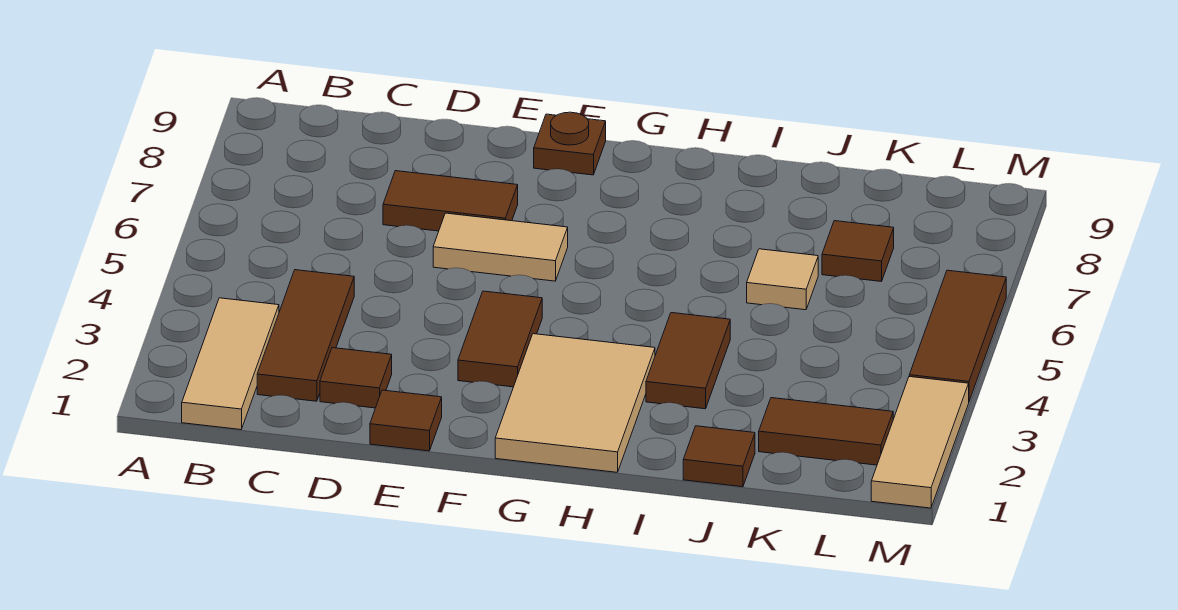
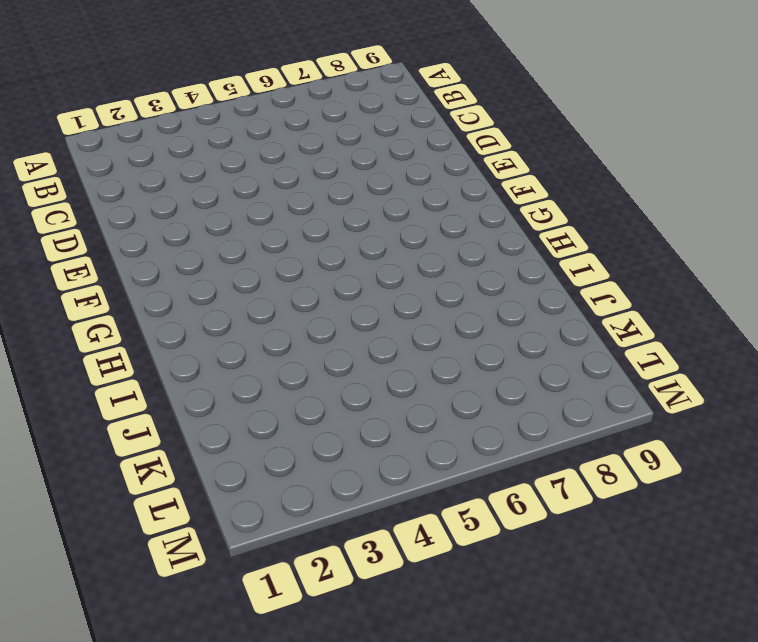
none -> tan tile B1:B3 level 1
none -> brown tile C2:C4 level 1
none -> brown tile D2 level 1

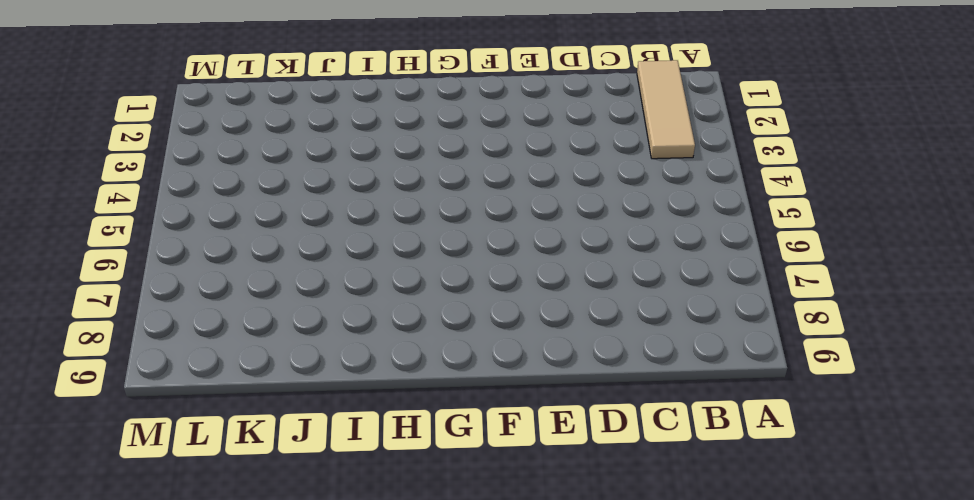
none -> brown tile C2:C4 level 1
none -> brown tile D2 level 1
none -> brown tile D7:E7 level 1

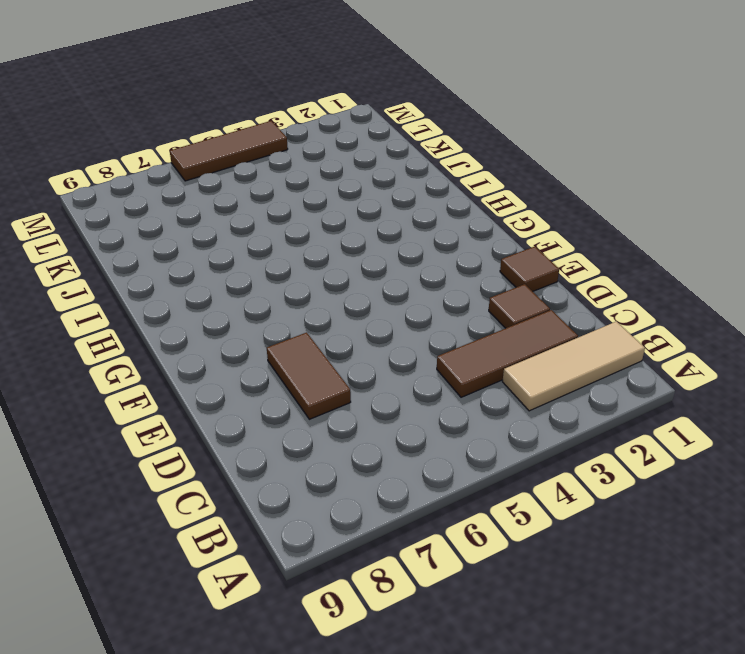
none -> tan tile E6:F6 level 1
none -> brown tile F3:F4 level 1
none -> brown plate F9 level 1

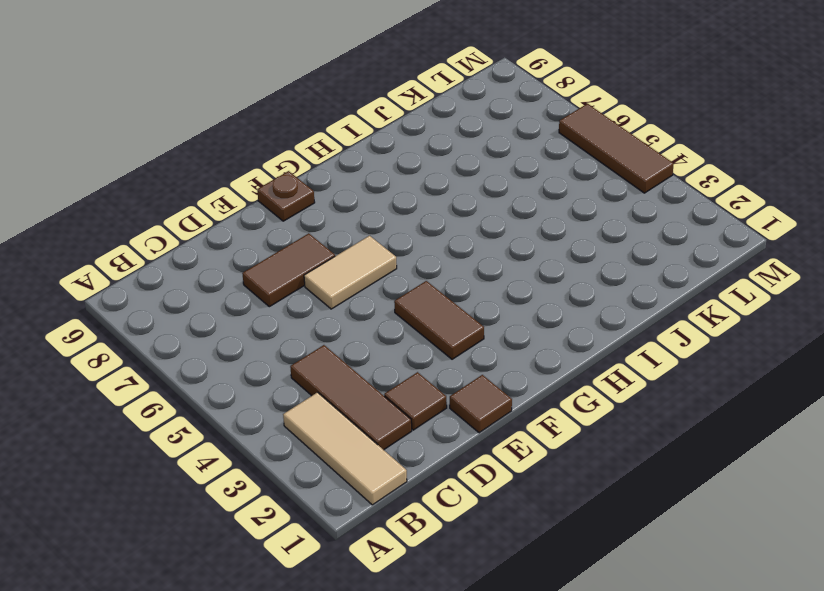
none -> tan tile G1:H3 level 1
none -> brown tile I3:I4 level 1
none -> brown tile J1 level 1

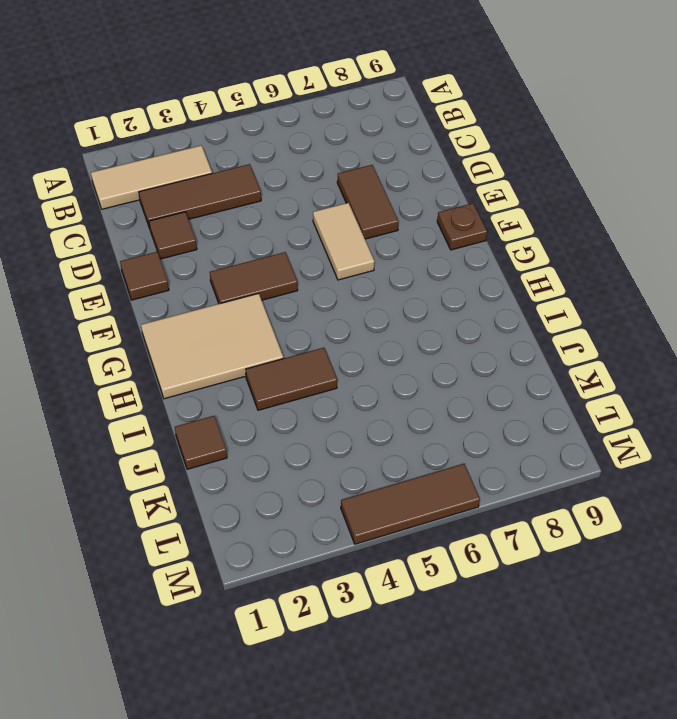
none -> tan tile J6 level 1
none -> brown tile K2:L2 level 1
none -> brown tile K7 level 1

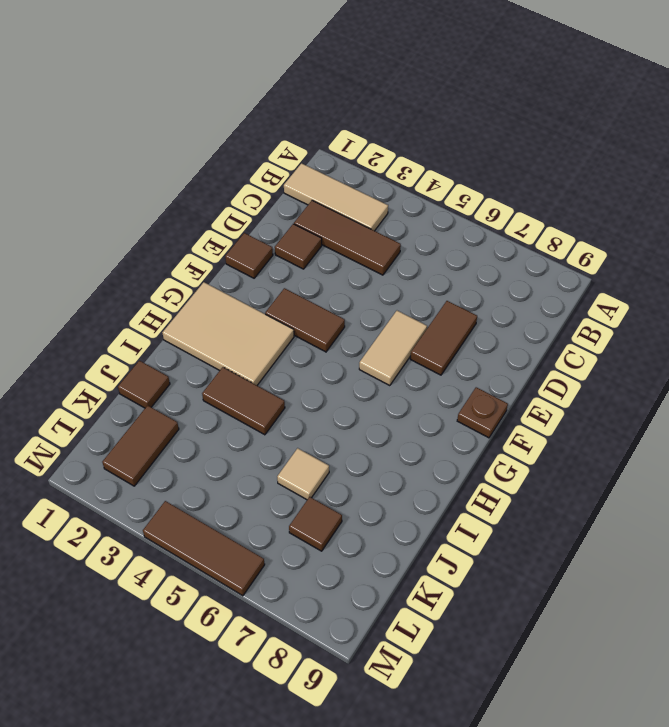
none -> tan tile M1:M3 level 1

